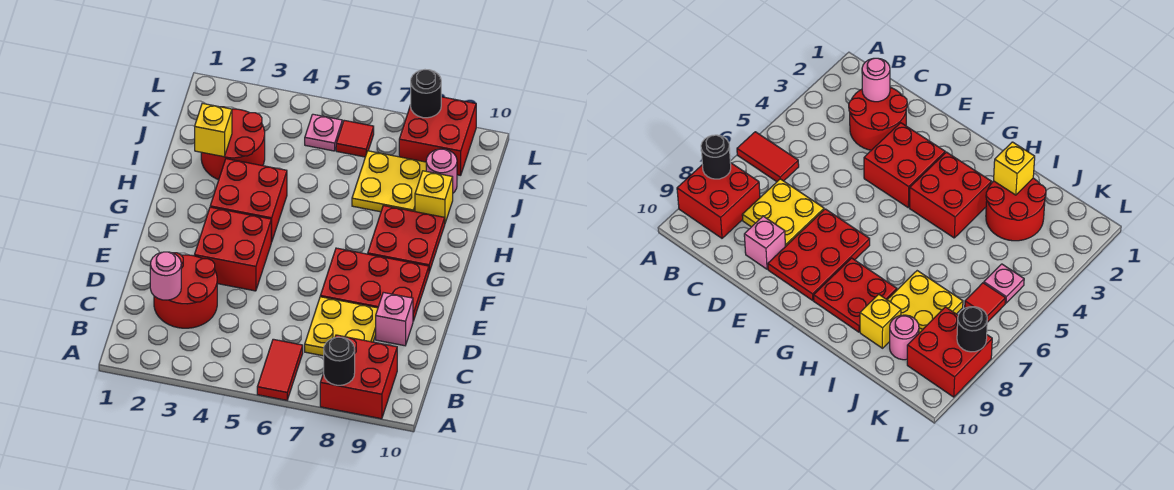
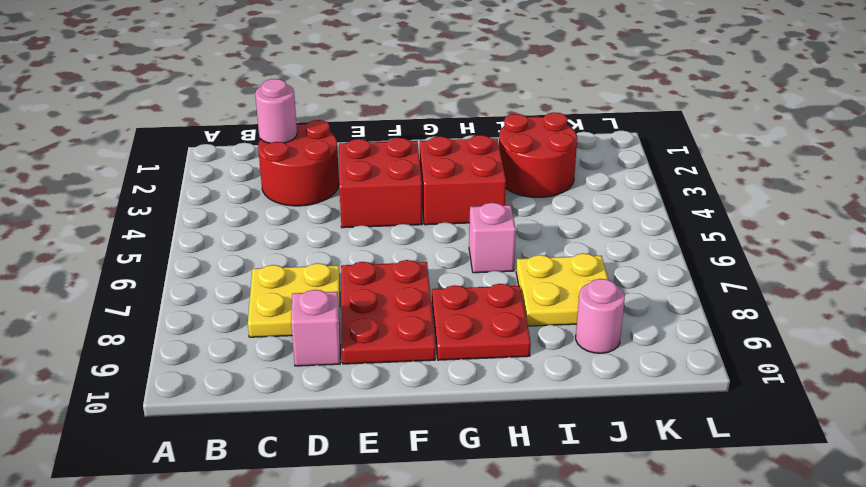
pink brick H6 level 1 -> none
none -> red tile A6:B6 level 1
none -> red brick A8:B9 level 1
none -> yellow brick I9 level 1

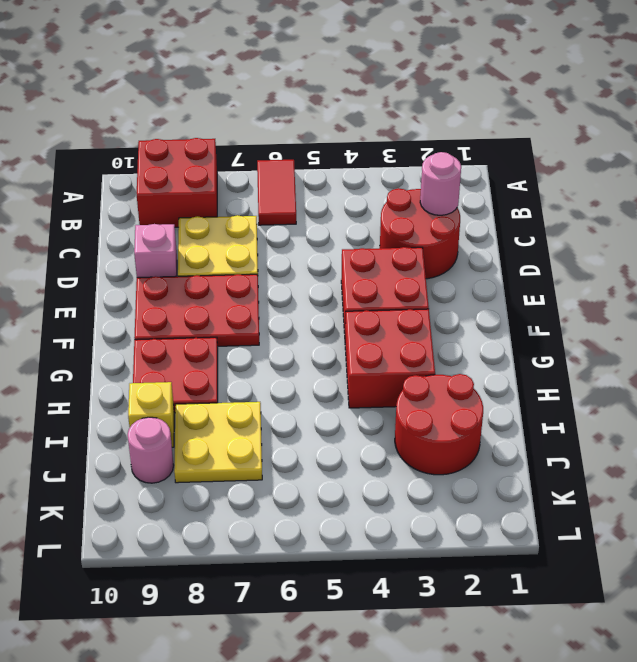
none -> pink plate K5 level 1
none -> red tile K6 level 1
none -> red brick K8:L9 level 1

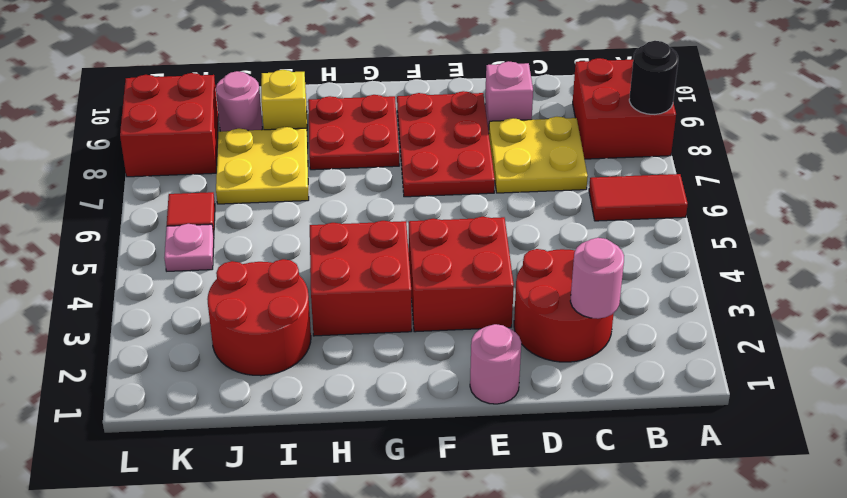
pink round brick E1 level 1 -> none
none -> yellow brick I2 level 2
none -> black round brick L8 level 2

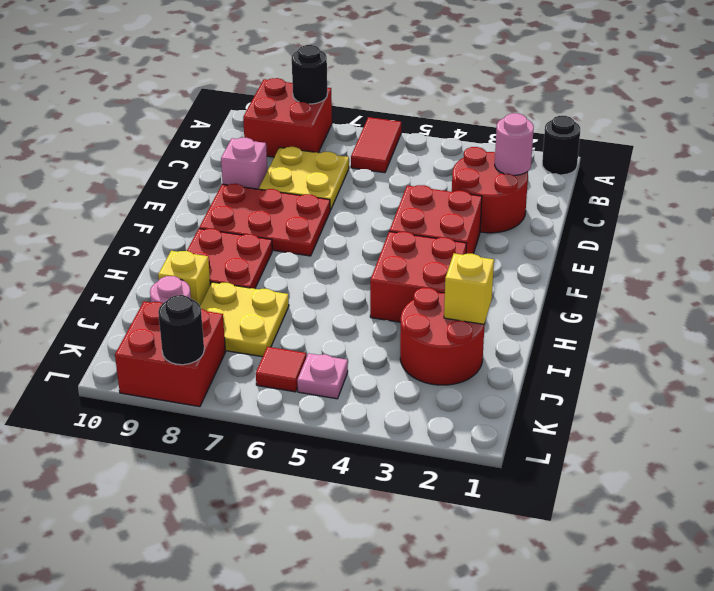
black round brick A1 level 1 -> none

